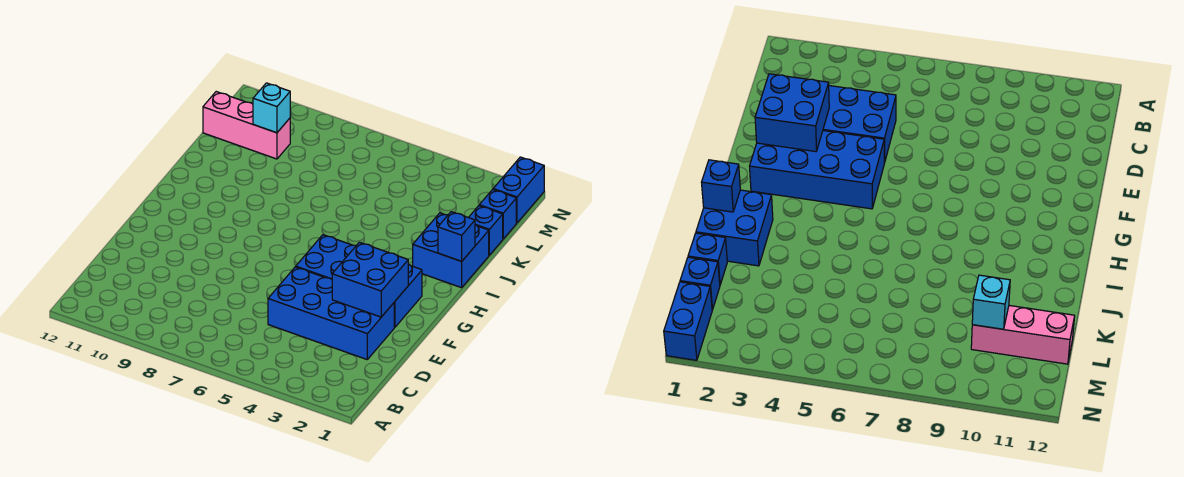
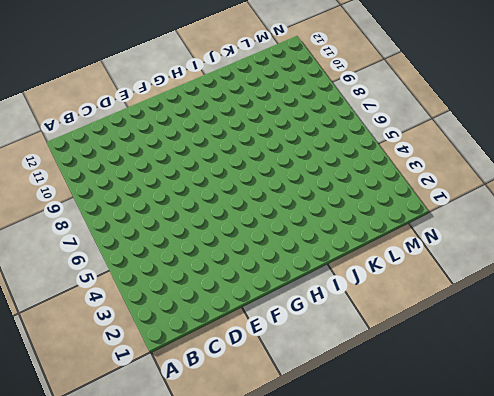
none -> blue brick D2:E5 level 1
none -> blue brick F2:G5 level 1

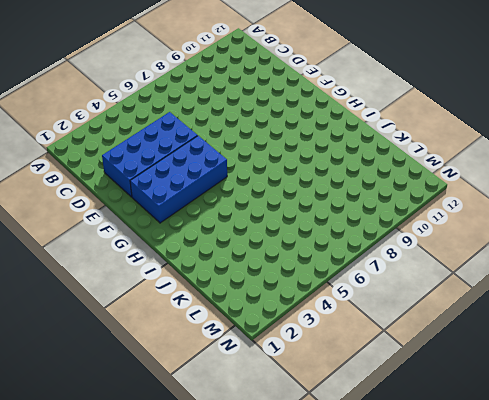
none -> blue brick I1:J2 level 1
none -> blue brick K1 level 1

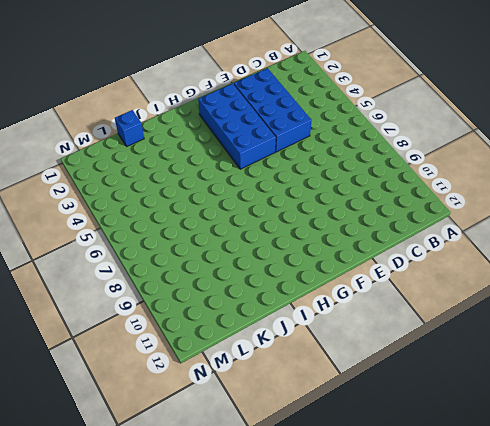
none -> blue brick I1:J2 level 1
none -> blue brick L1 level 1

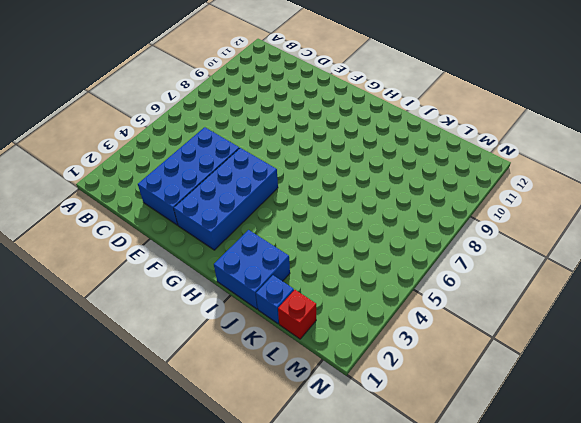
red brick L1 level 1 -> blue brick L1 level 1
none -> pink brick L10:L12 level 1
none -> blue brick M1:N1 level 1

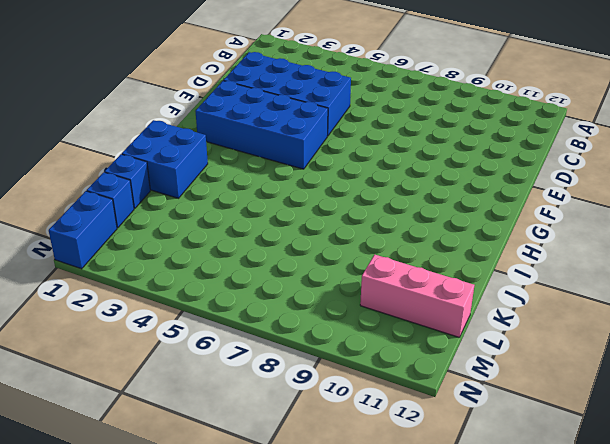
none -> blue brick E2:F3 level 2
none -> blue brick I1 level 2

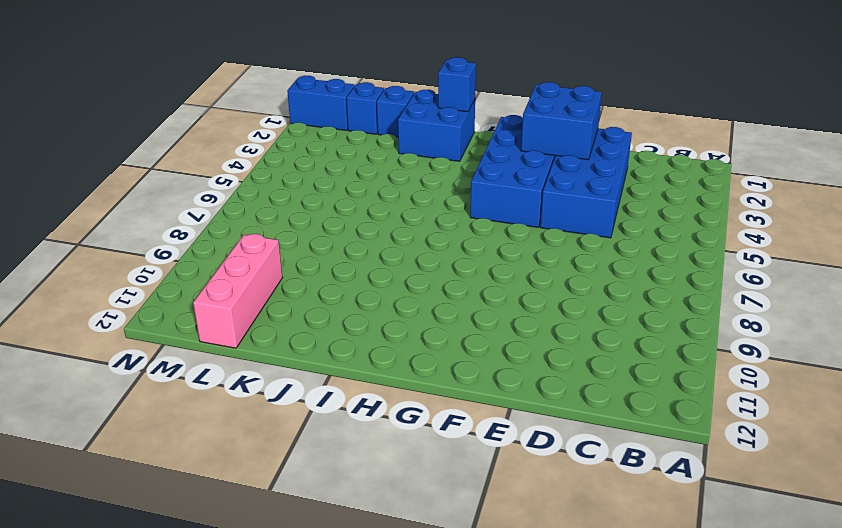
none -> cyan brick L10 level 2

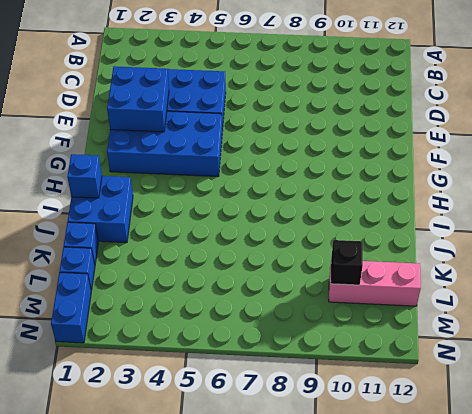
black brick L10 level 2 -> cyan brick L10 level 2

